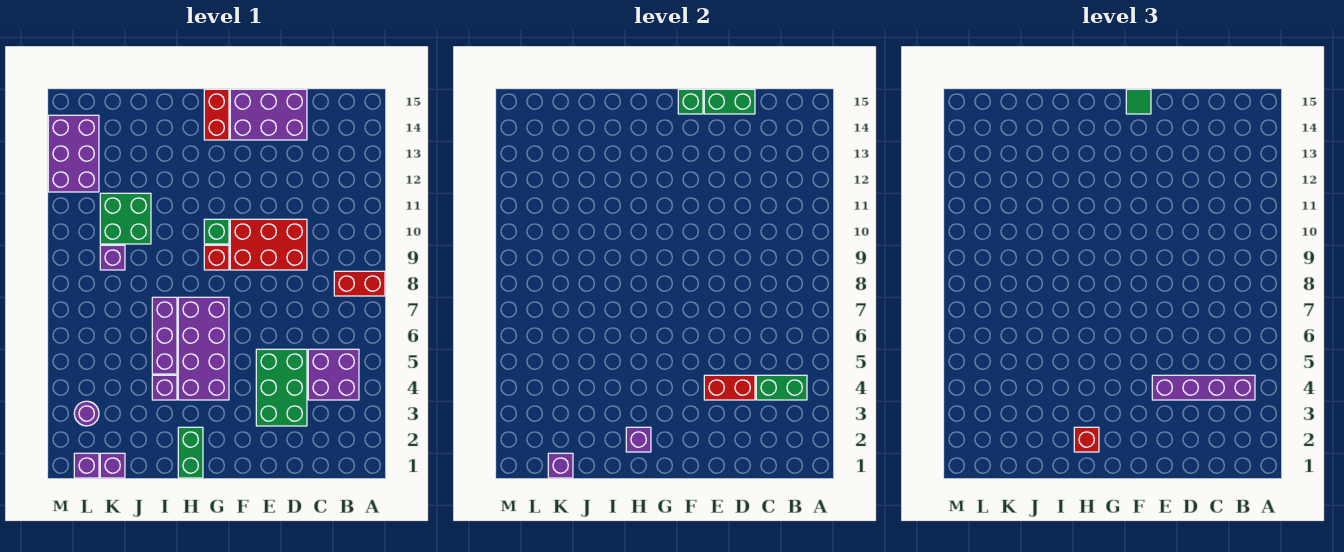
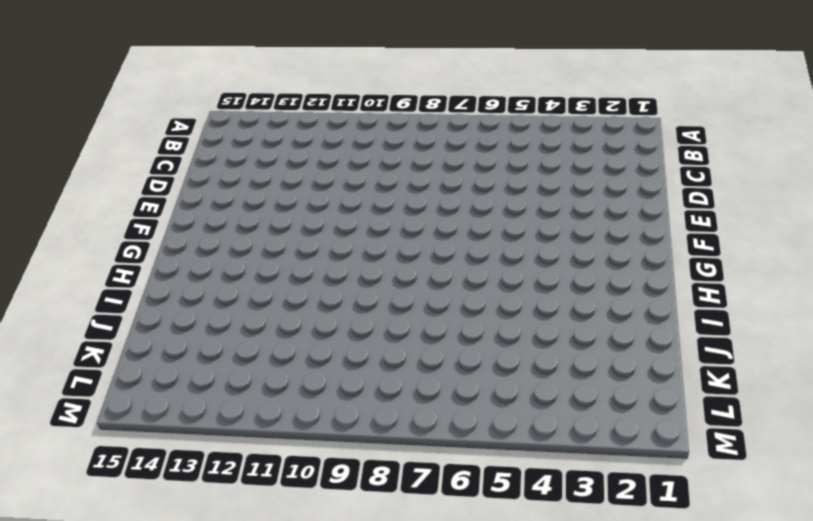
none -> red brick A8:B8 level 1
none -> purple brick B4:C5 level 1
none -> green brick D3:E5 level 1

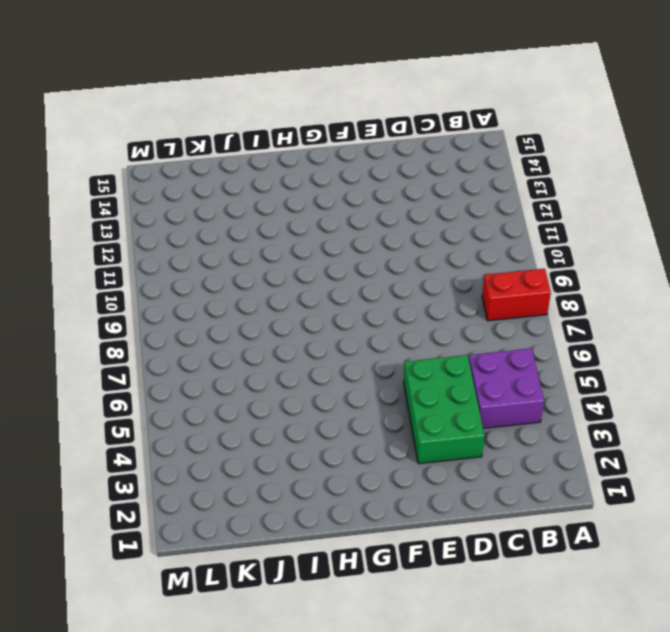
none -> red brick D9:F10 level 1
none -> purple brick D14:F15 level 1
none -> purple brick G4:H7 level 1

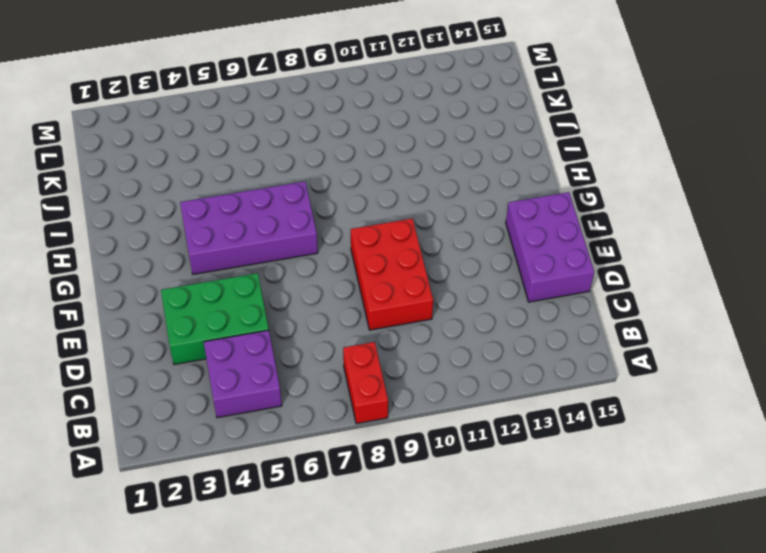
none -> red brick G9 level 1
none -> green brick G10 level 1
none -> red brick G14:G15 level 1

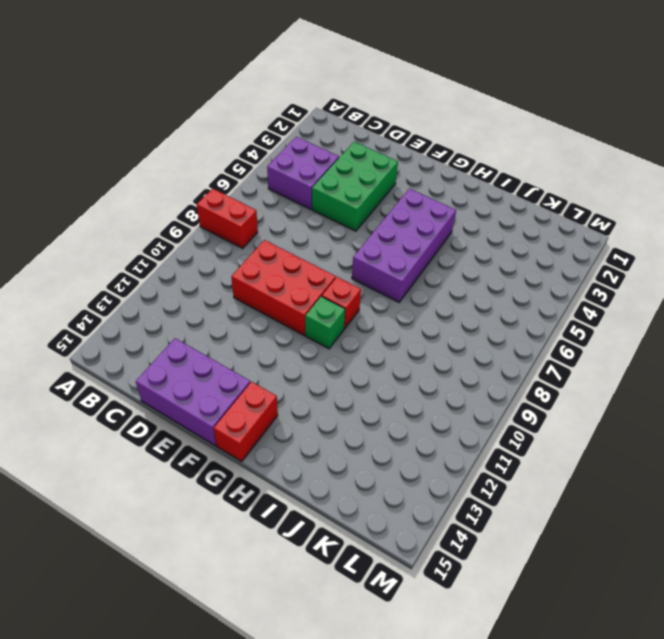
none -> green brick H1:H2 level 1
none -> purple brick I4 level 1
none -> purple brick I5:I7 level 1

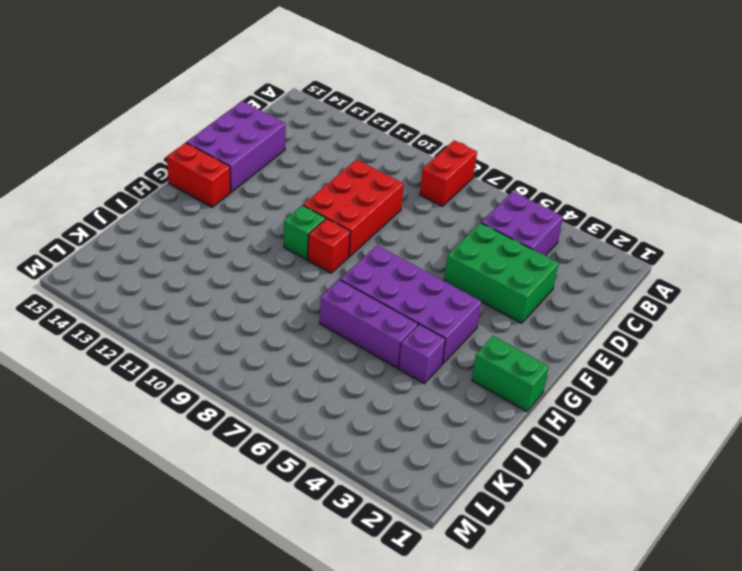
none -> green brick J10:K11 level 1
none -> purple brick K1 level 1
none -> purple brick K9 level 1

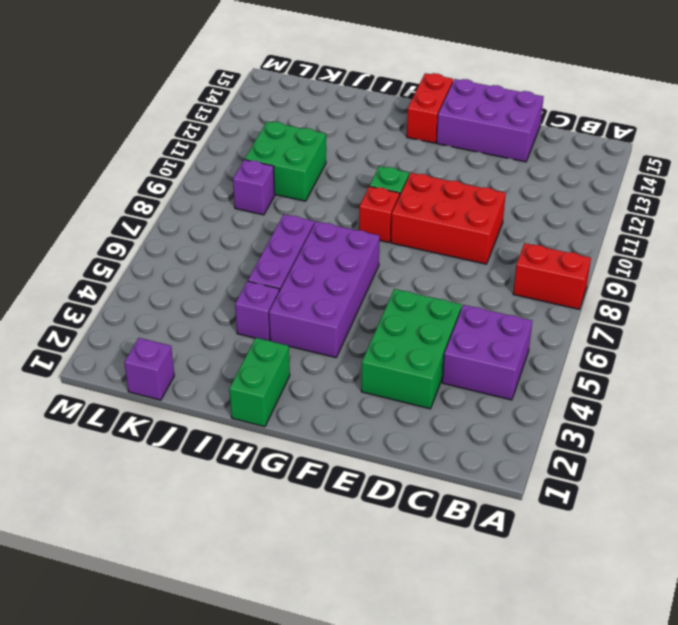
none -> purple brick L1 level 1
none -> purple round brick L3 level 1
none -> purple brick L12:M14 level 1

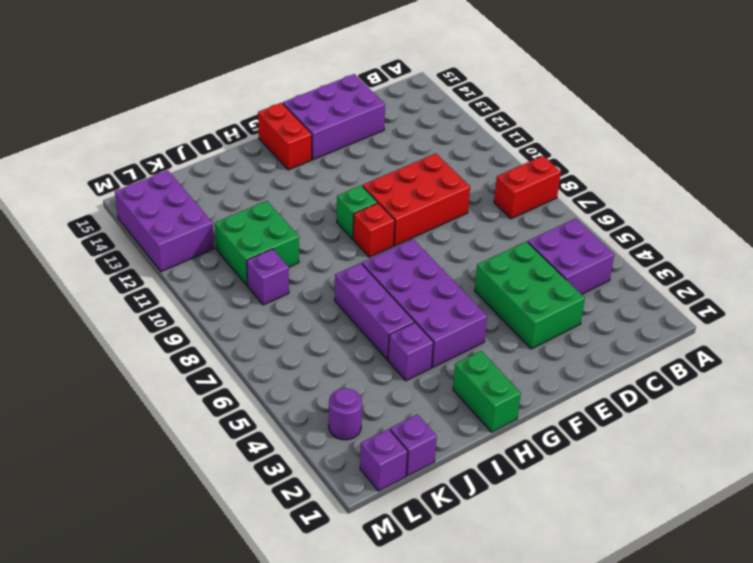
none -> green brick B4:C4 level 2
none -> red brick D4:E4 level 2
none -> green brick D15:E15 level 2

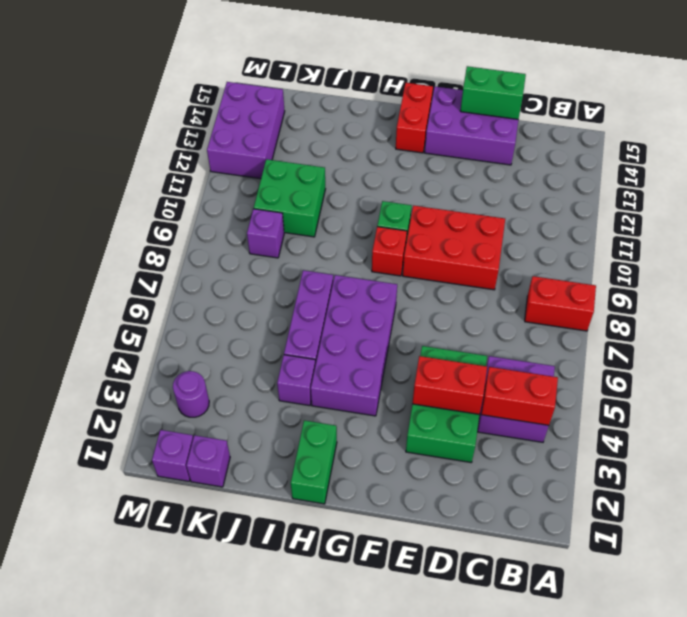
red brick B4:C4 level 2 -> green brick B4:C4 level 2
none -> green brick F15 level 2
none -> purple brick H2 level 2
none -> purple brick K1 level 2

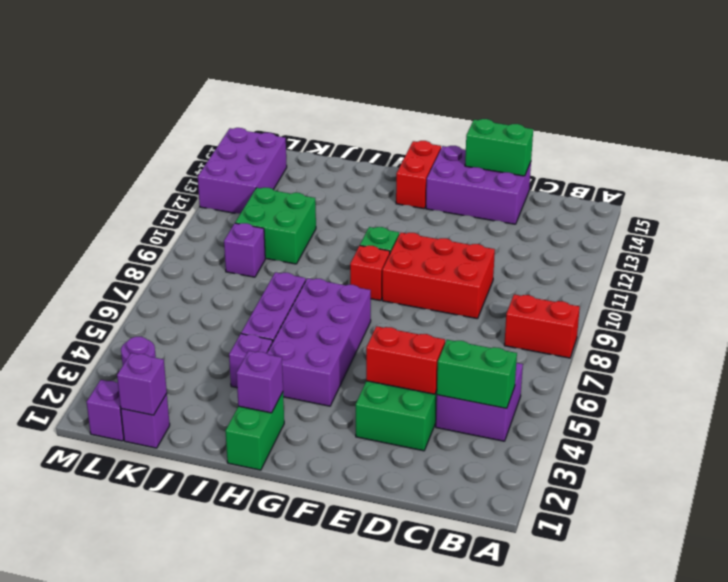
none -> green brick F15 level 2
none -> purple brick B4:E4 level 3
none -> green tile F15 level 3

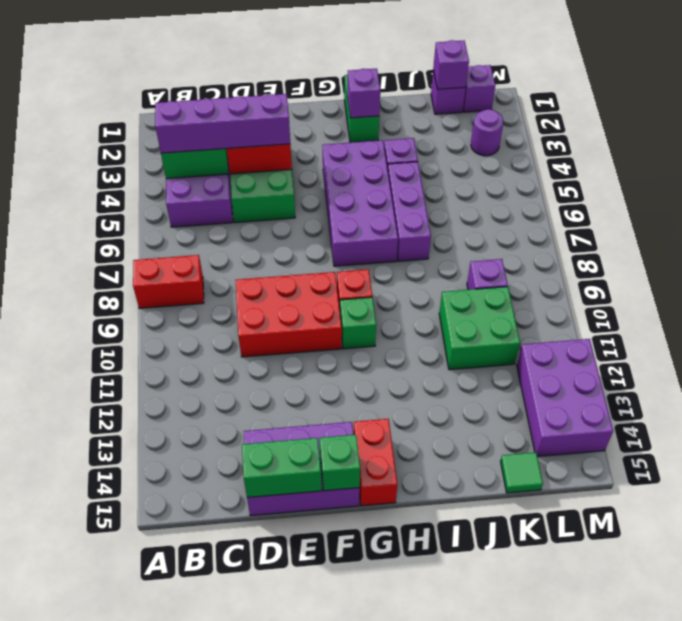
green tile K15 level 1 -> green tile F15 level 3
none -> red brick H2 level 3

